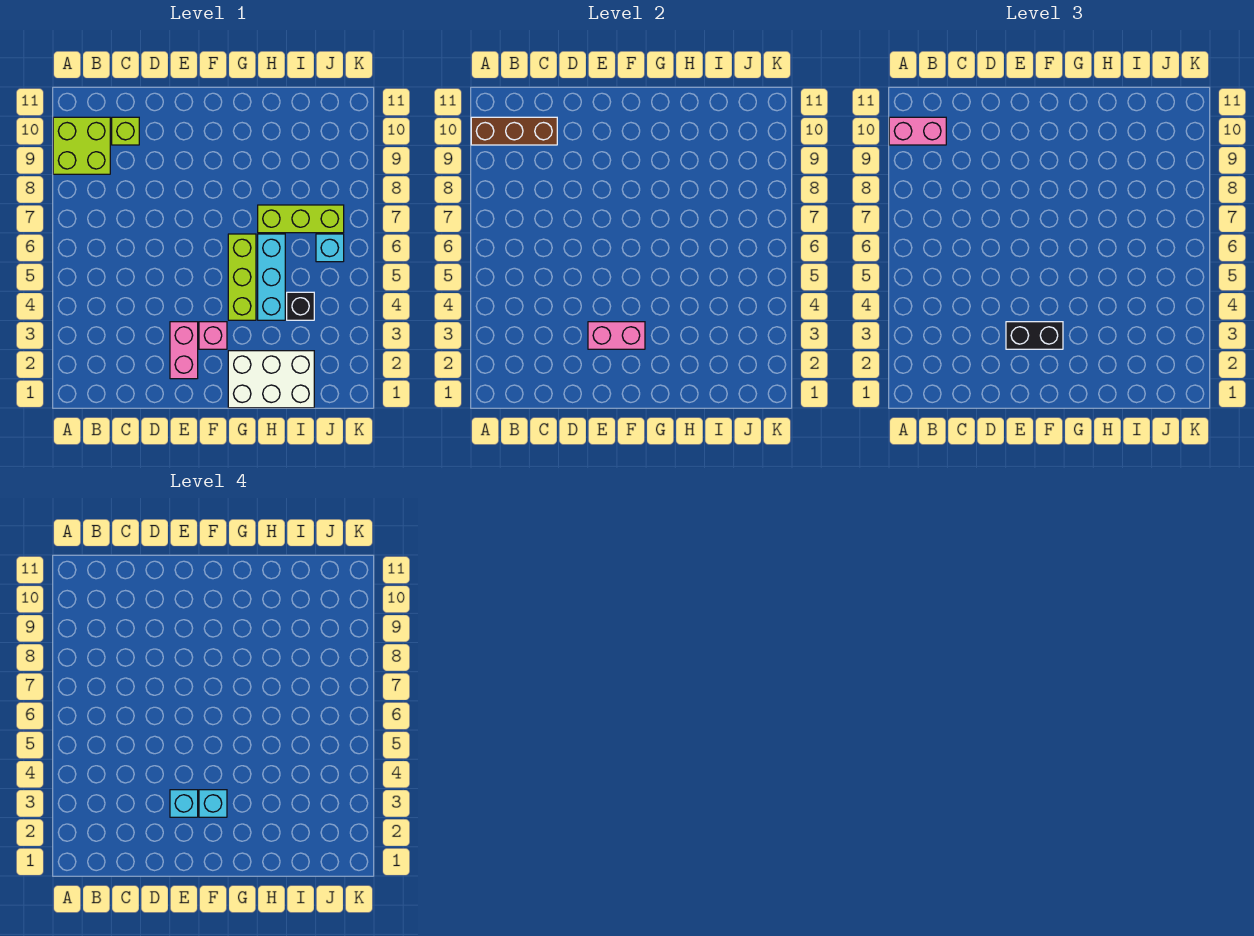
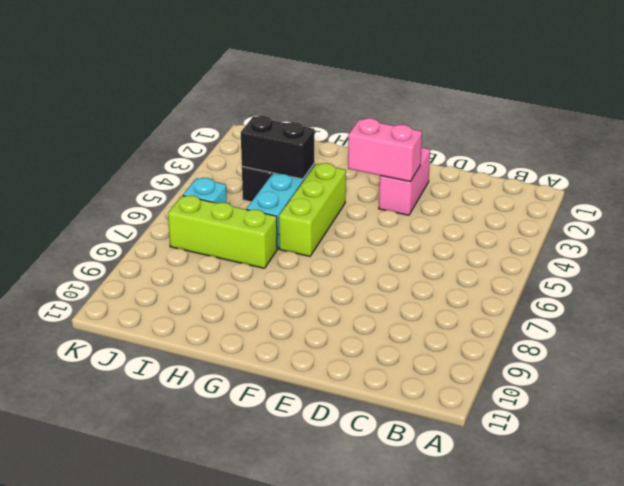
black brick H4:I4 level 2 -> black brick E3:F3 level 3
none -> lime brick A9:B10 level 1
none -> lime brick C10 level 1
none -> pink brick F3 level 1

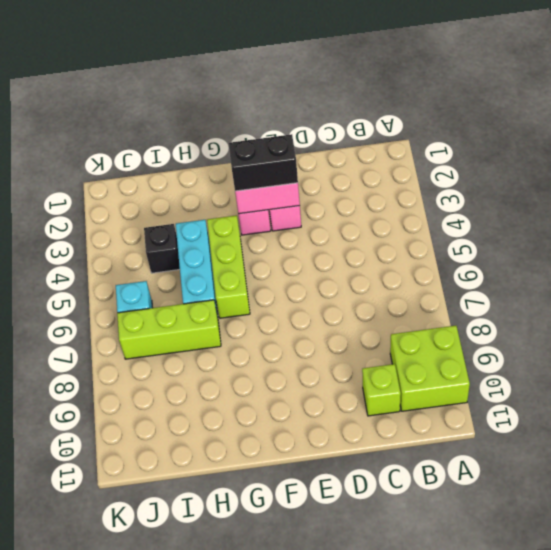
none -> white brick G1:I2 level 1
none -> brown brick A10:C10 level 2
none -> pink brick A10:B10 level 3

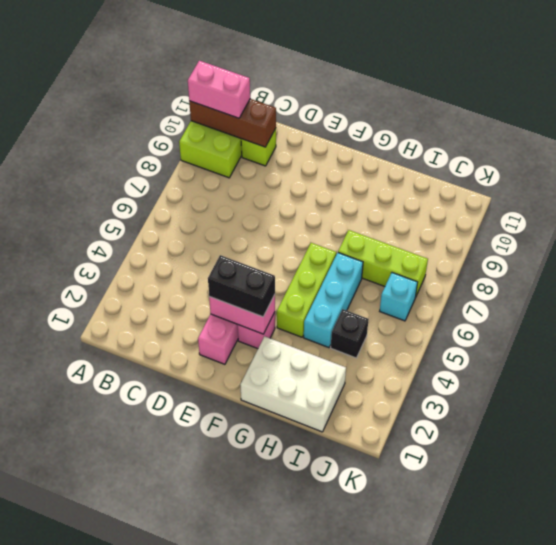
none -> cyan brick E3 level 4
none -> cyan brick F3 level 4

